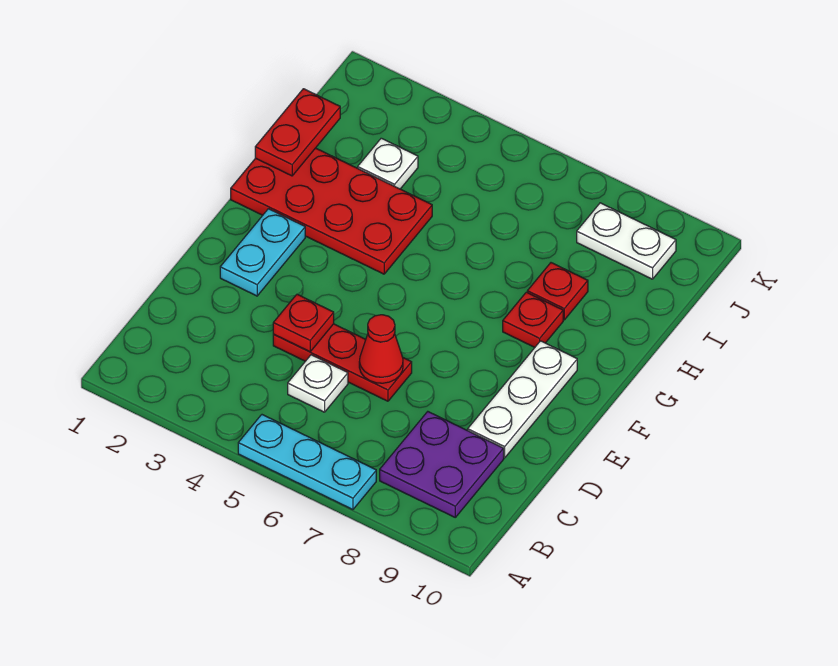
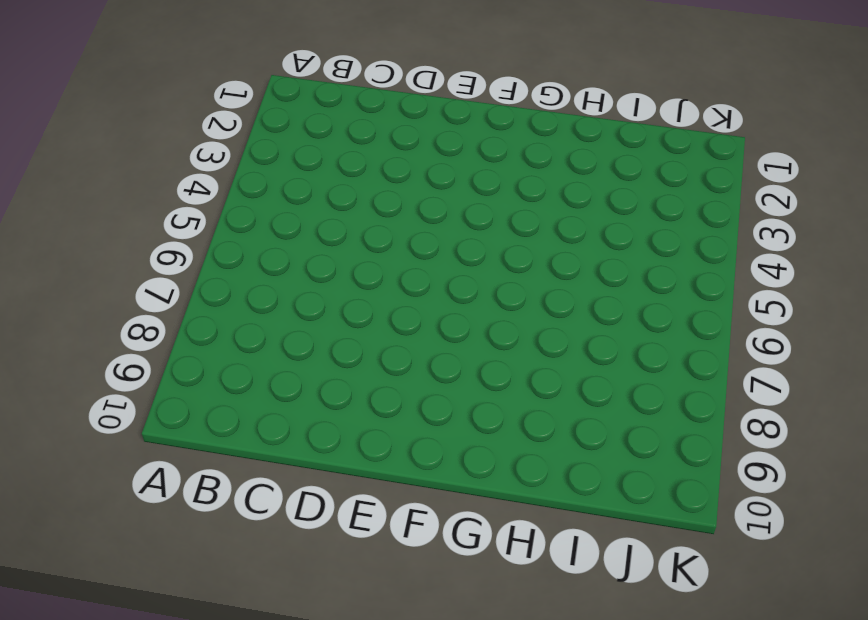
none -> cyan plate A5:A7 level 1
none -> purple plate B8:C9 level 1
none -> white plate C5 level 1

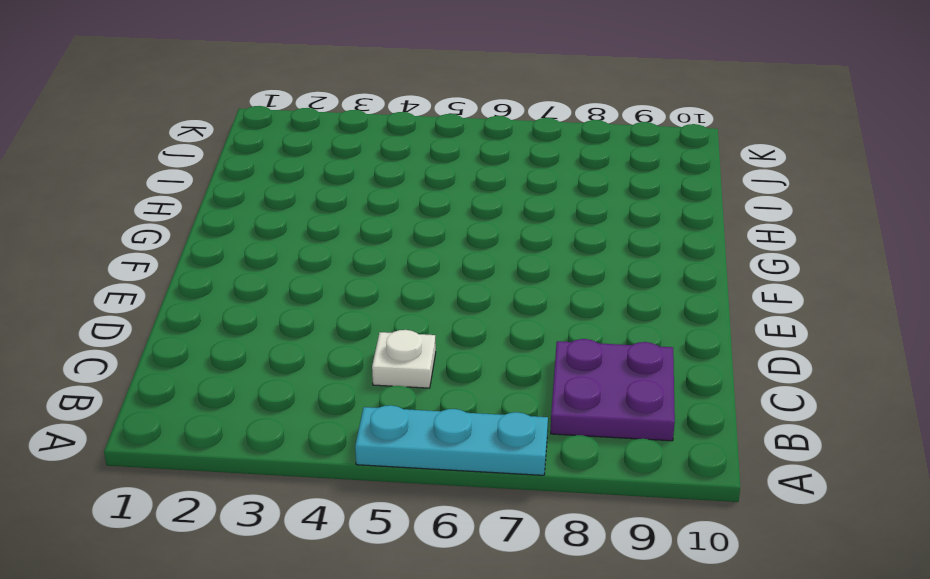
none -> red plate D4:D6 level 1
none -> white plate D9:F9 level 1
none -> cyan plate E2:F2 level 1

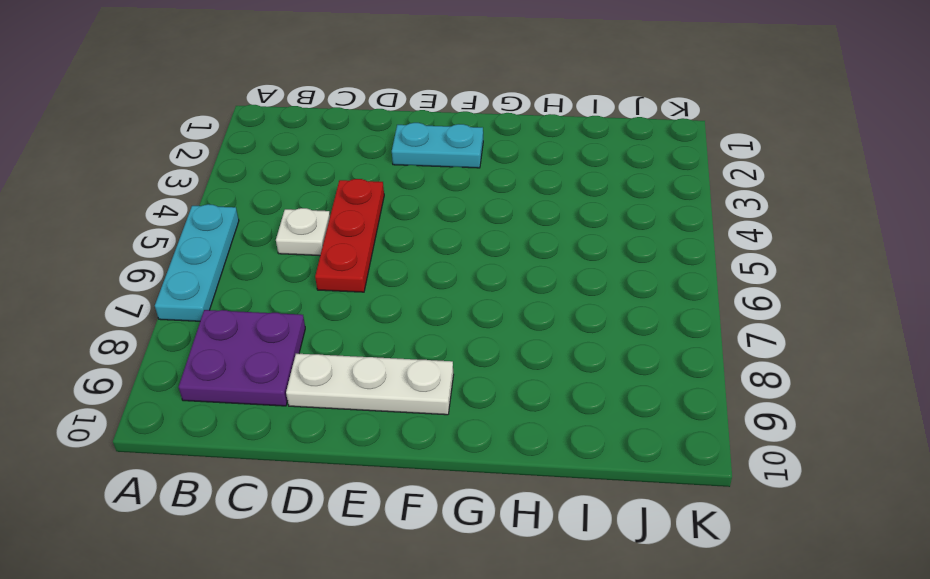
none -> red plate G1:H4 level 1
none -> red plate G8 level 1
none -> red plate H8 level 1

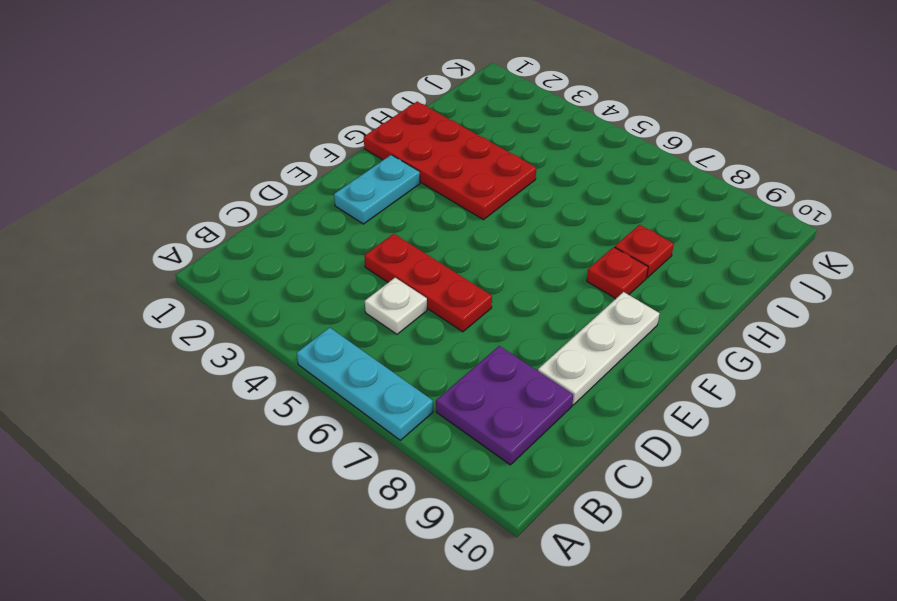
none -> white plate I3 level 1
none -> white plate J8:J9 level 1
none -> red plate D4 level 2

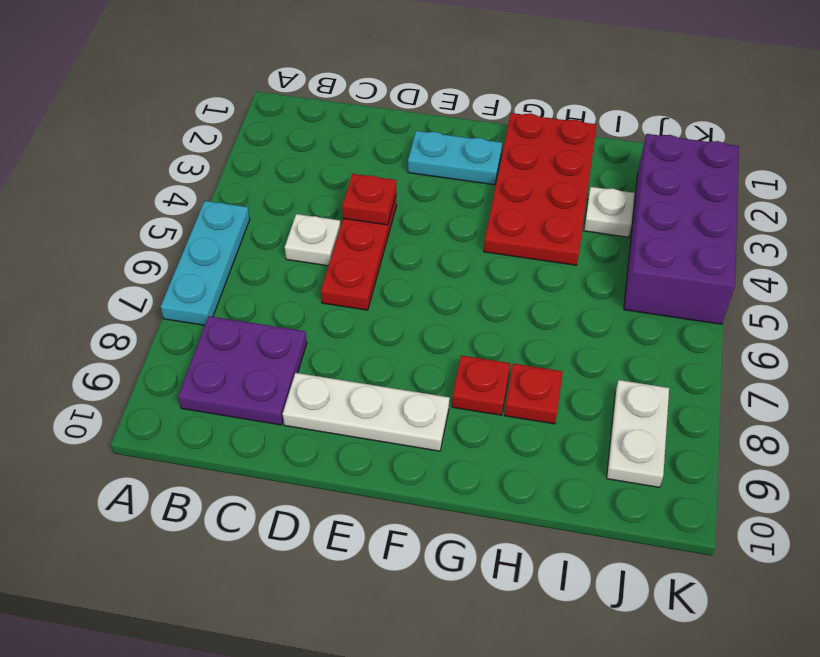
purple brick J2:K5 level 1 -> none
none -> red cone D6 level 2
none -> red plate H1:I1 level 2

